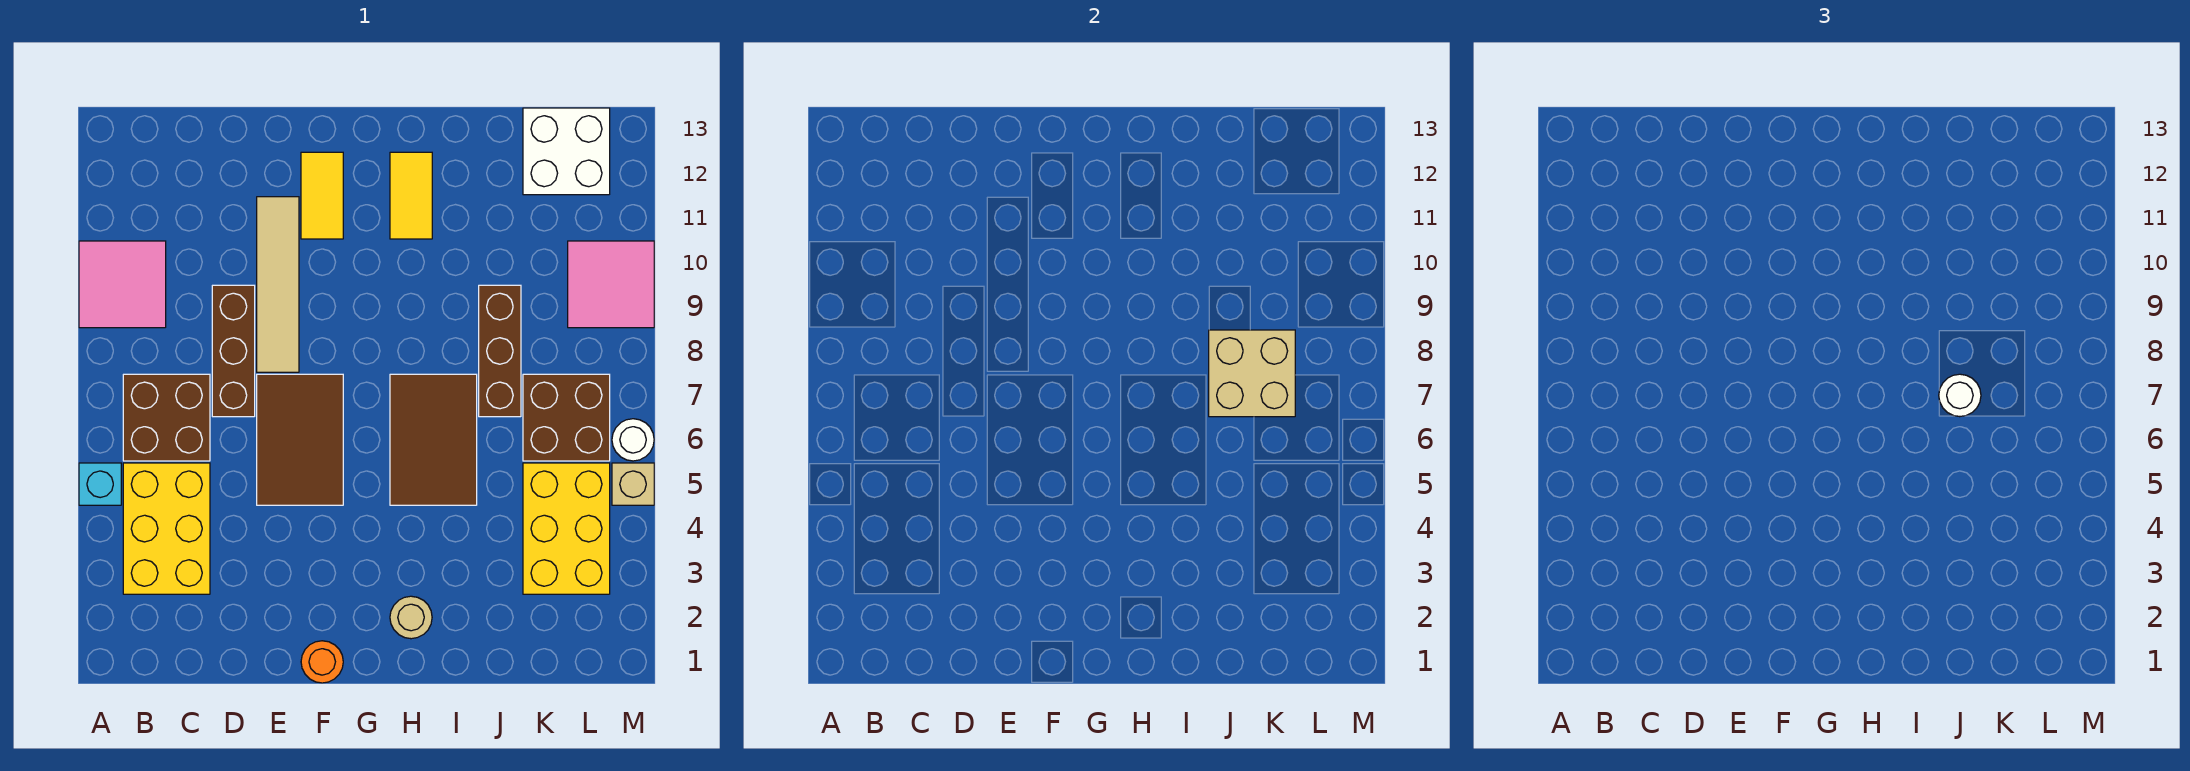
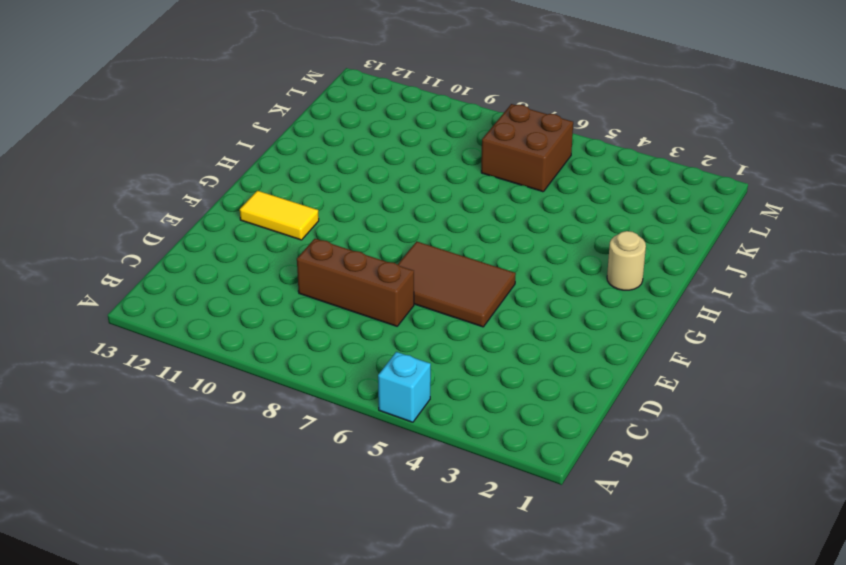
none -> pink tile A9:B10 level 1
none -> yellow brick B3:C5 level 1
none -> brown brick B6:C7 level 1

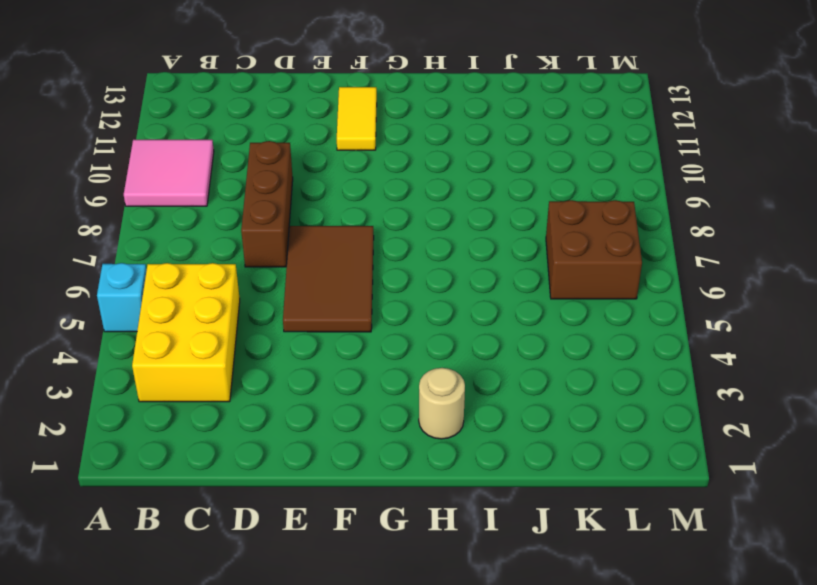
none -> brown brick B6:C7 level 1
none -> tan tile E8:E11 level 1
none -> orange round brick F1 level 1

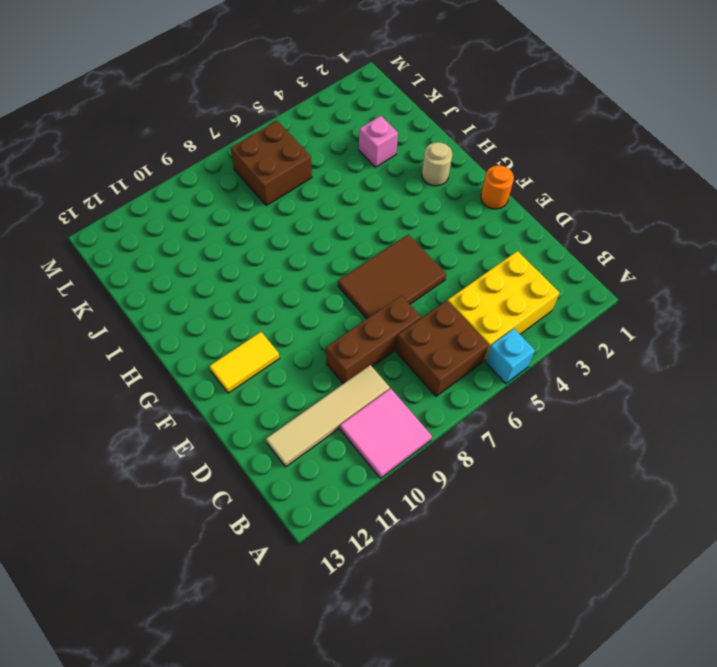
tan tile C9:C12 level 1 -> tan tile E8:E11 level 1
pink brick J3 level 1 -> none
none -> brown tile H5:I7 level 1
none -> yellow tile H11:H12 level 1
none -> brown brick J7:J9 level 1

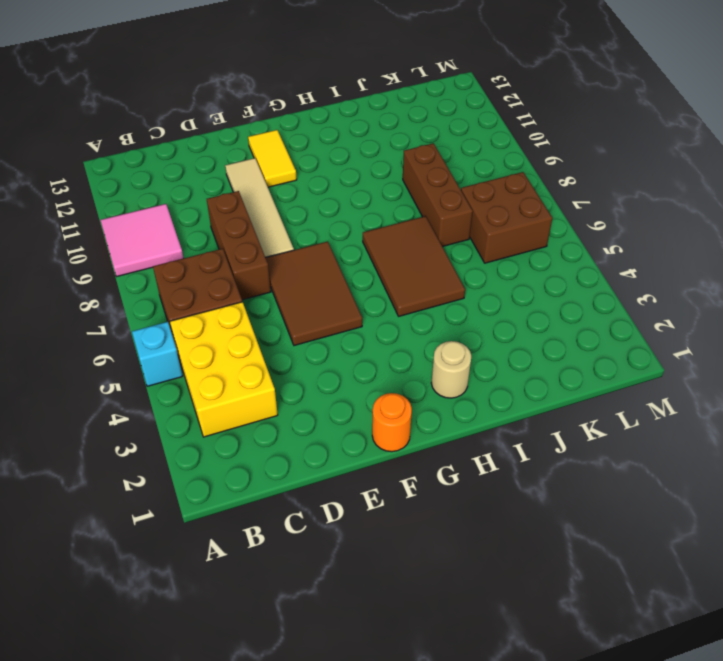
none -> yellow tile H11:H12 level 1
none -> yellow brick K3:L5 level 1
none -> white brick K12:L13 level 1

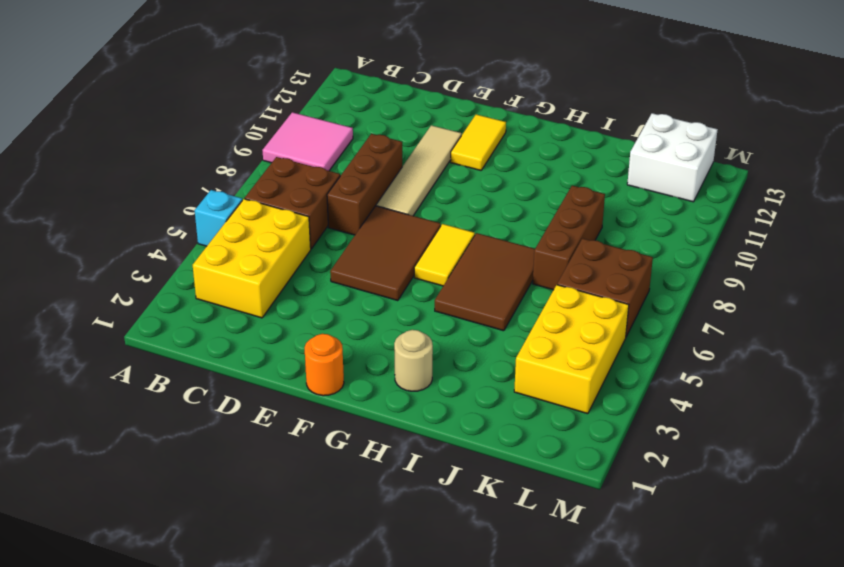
yellow tile G6:G7 level 1 -> yellow tile H11:H12 level 1
none -> pink tile L9:M10 level 1
none -> tan brick M5 level 1
none -> white round brick M6 level 1

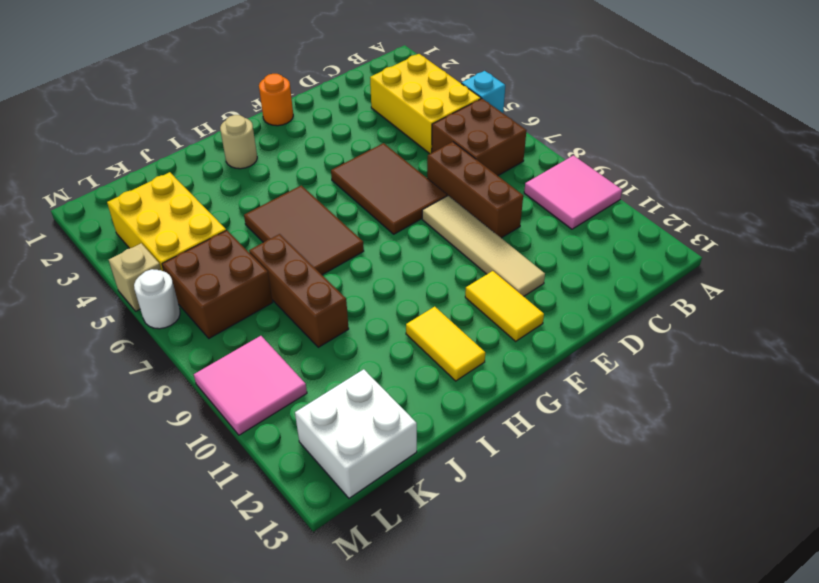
none -> tan brick J7:K8 level 2
none -> white round brick J7 level 3

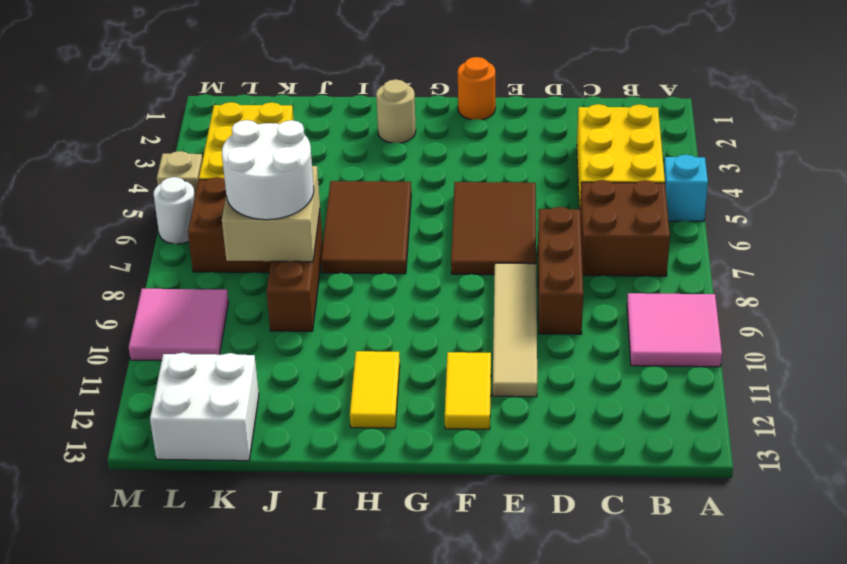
white round brick J7:K8 level 3 -> white round brick J7 level 3

